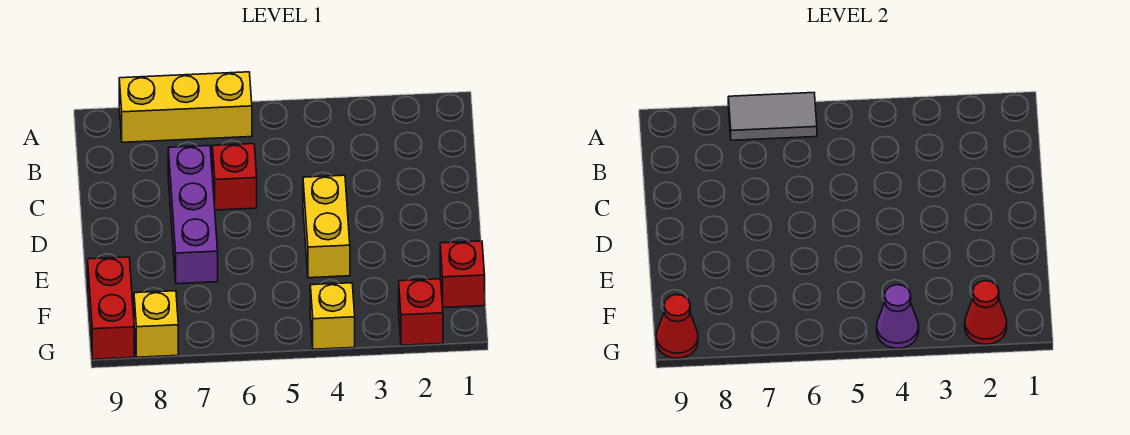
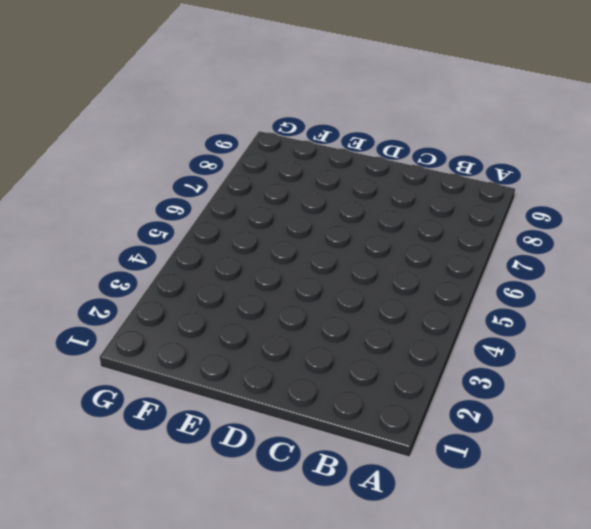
none -> yellow brick A6:A8 level 1
none -> red brick C6 level 1
none -> purple brick C7:E7 level 1

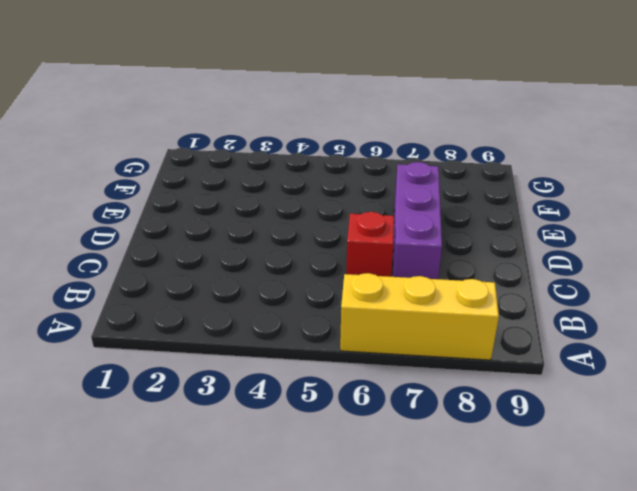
none -> yellow brick D4:E4 level 1
none -> red brick F1 level 1
none -> red brick F9:G9 level 1

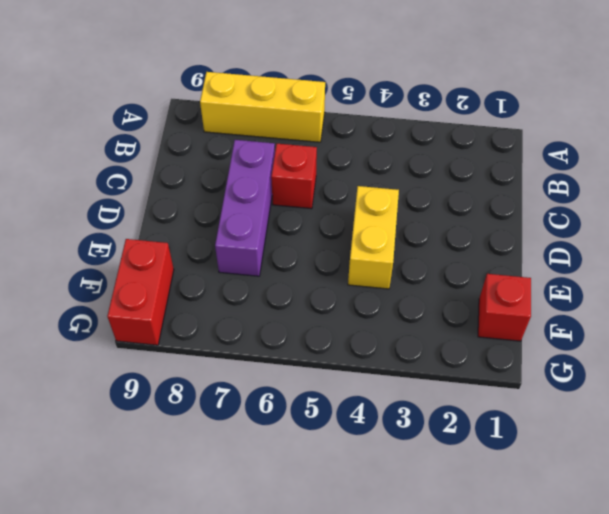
none -> red brick G2 level 1
none -> yellow brick G4 level 1
none -> yellow brick G8 level 1

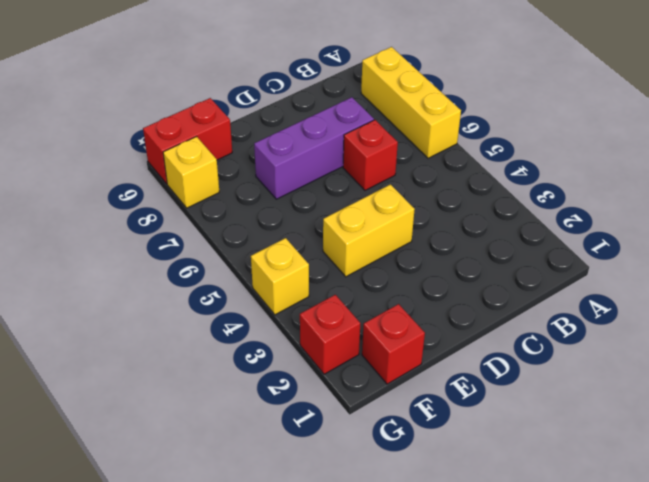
none -> grey tile A6:A7 level 2
none -> red cone G2 level 2
none -> purple cone G4 level 2

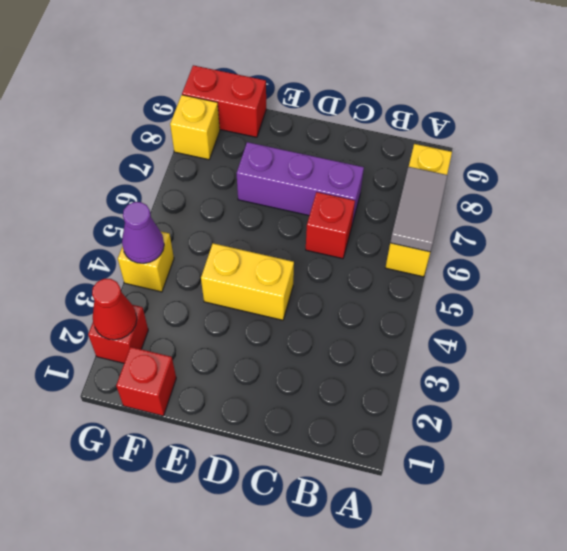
none -> red cone G9 level 2

